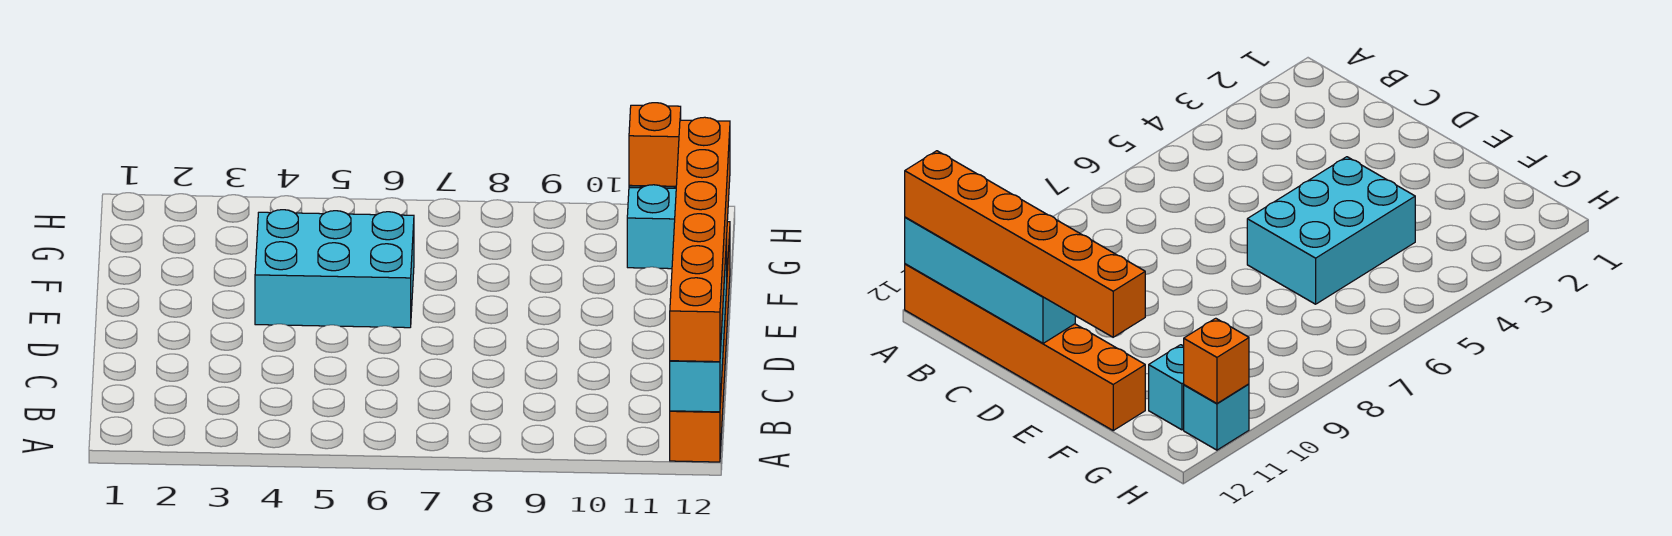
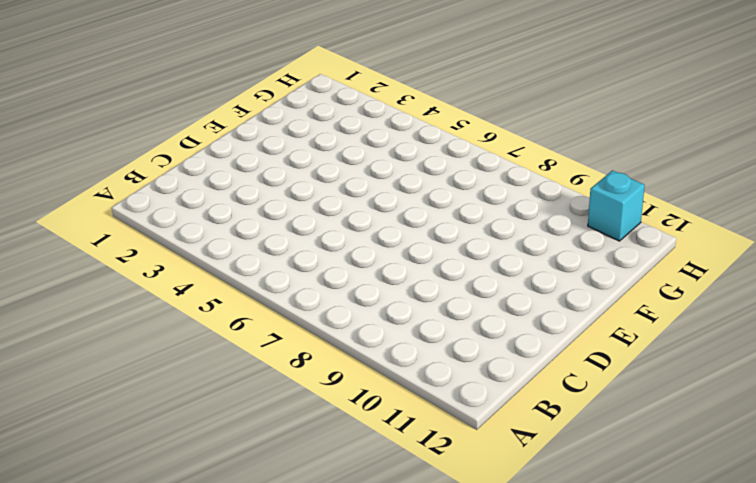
none -> orange brick A12:F12 level 1
none -> cyan brick E4:F6 level 1

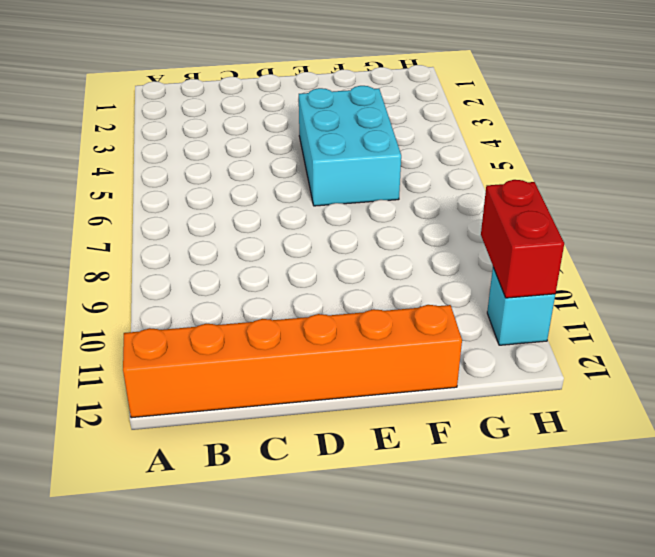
red brick H10:H11 level 2 -> orange brick H11 level 2
none -> cyan brick G11 level 1
none -> cyan brick A12:D12 level 2

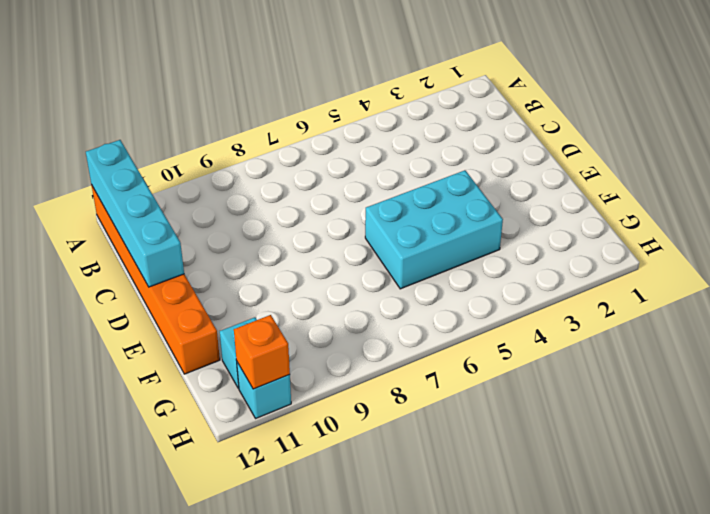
none -> orange brick A12:F12 level 3

